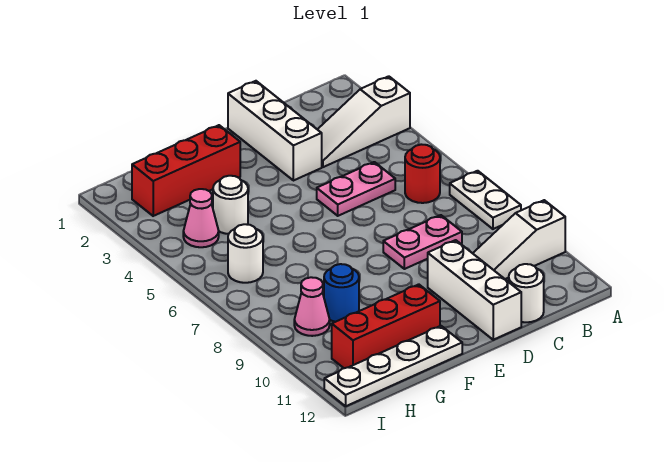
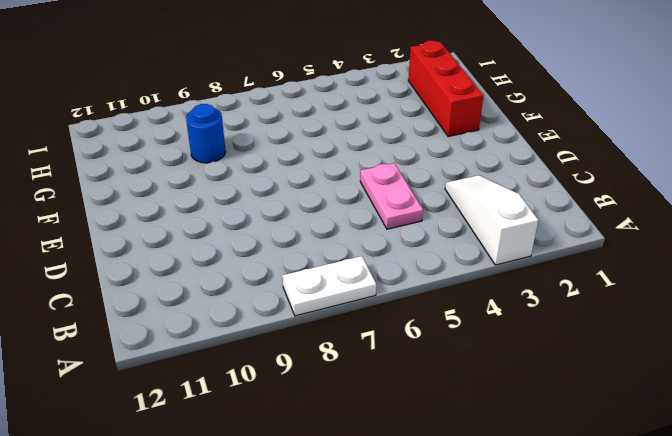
none -> white slope A10:C10 level 1 top A
none -> red round brick B6 level 1
none -> pink plate C8:D8 level 1

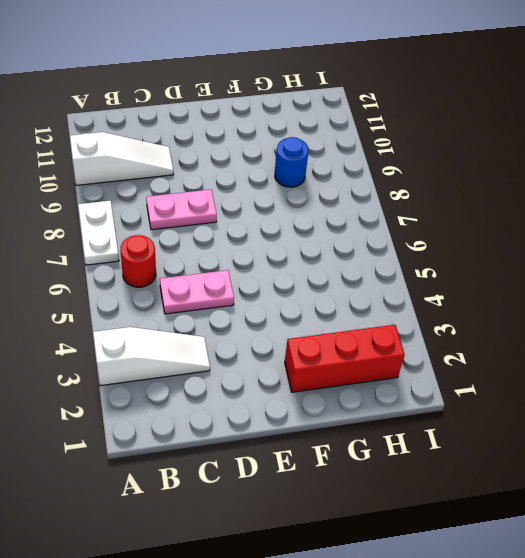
none -> white round brick C12 level 1
none -> white brick D1:D3 level 1
none -> white brick D10:D12 level 1

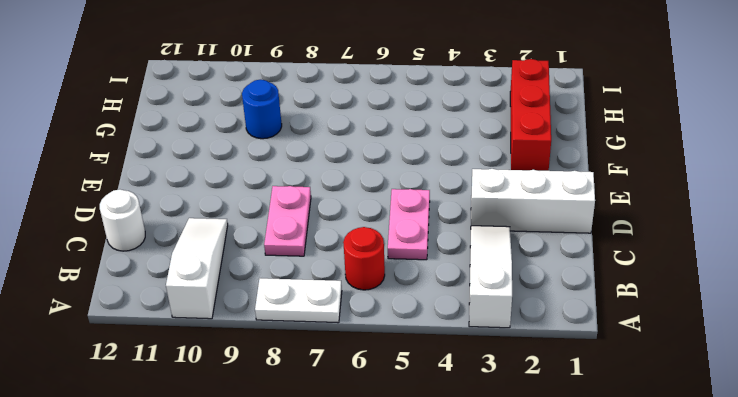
none -> white brick D10:D12 level 1
none -> red brick F11:H11 level 1
none -> white plate F12:I12 level 1

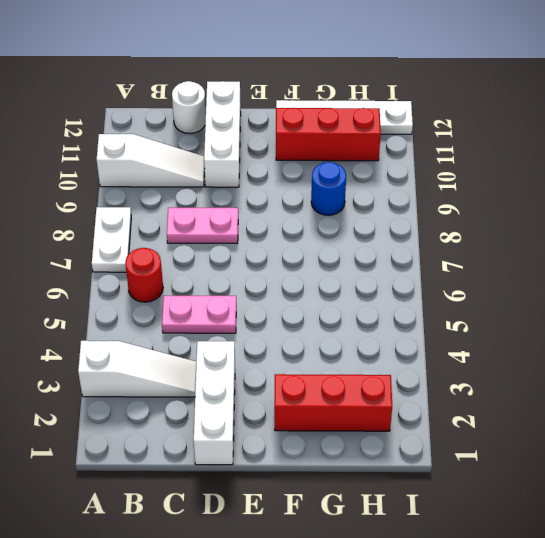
none -> white round brick G4 level 1
none -> pink cone H4 level 1
none -> white round brick H6 level 1

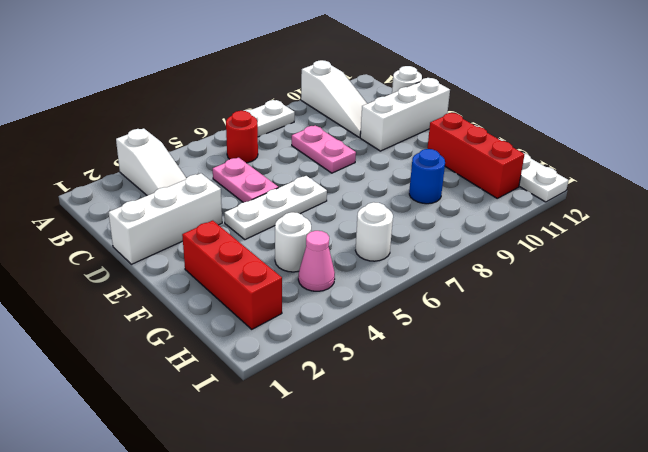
white plate E4:E6 level 1 -> none
none -> pink cone H9 level 1

